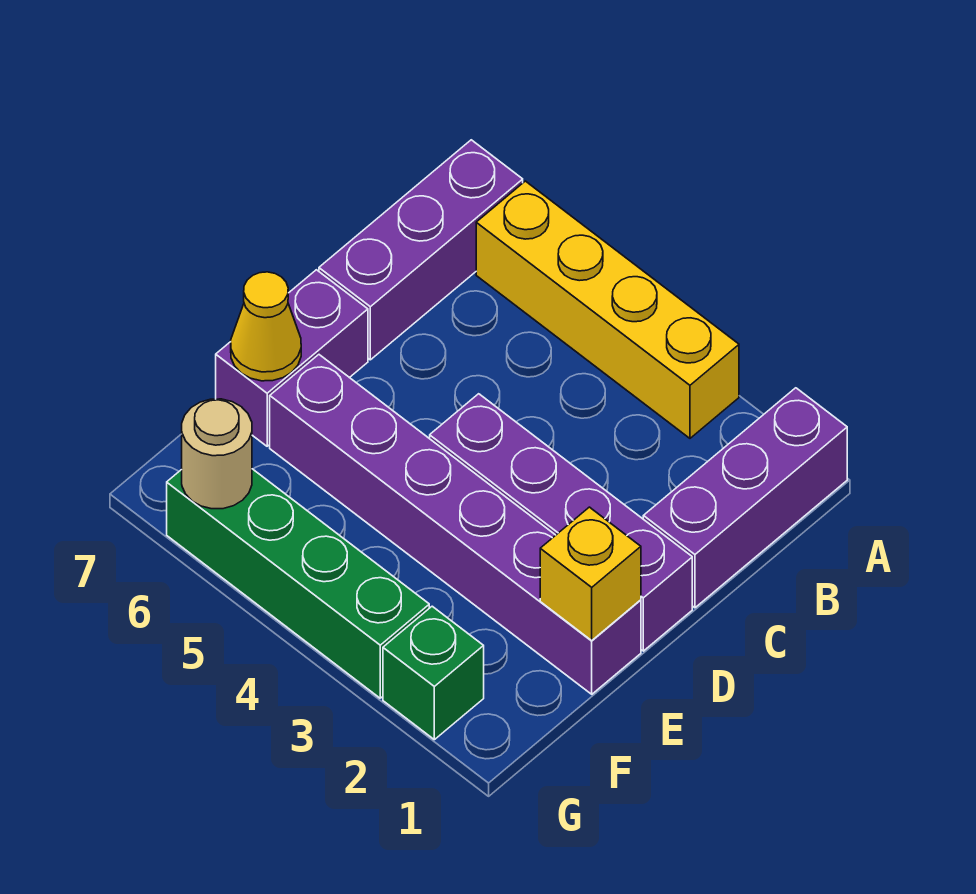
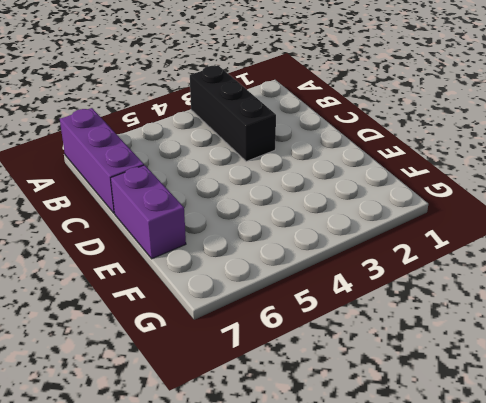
black brick A3:C3 level 1 -> yellow brick A3:A6 level 1
none -> purple brick A1:C1 level 1
none -> purple brick D1:D4 level 1

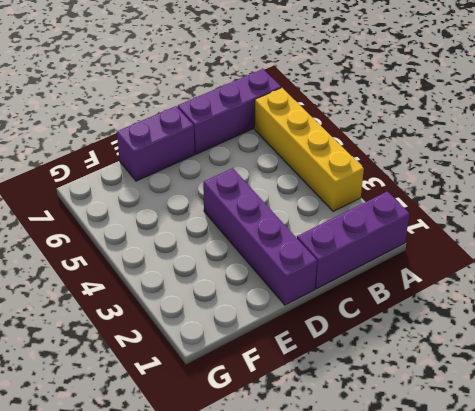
none -> purple brick E1:E6 level 1
none -> green brick G2 level 1

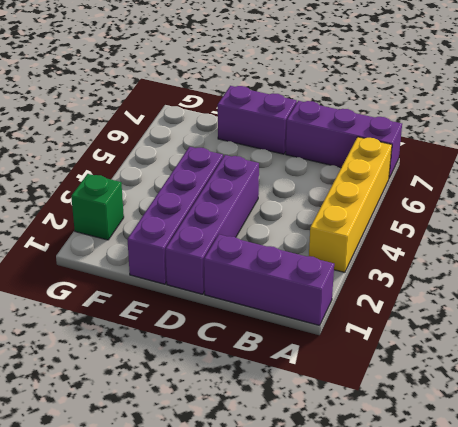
purple brick E1:E4 level 1 -> purple brick E1:E6 level 1
none -> green brick G3:G6 level 1
none -> yellow brick E1 level 2

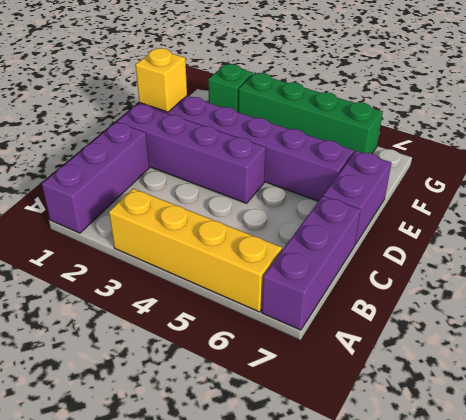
none -> yellow cone E7 level 2
none -> tan round brick G6 level 2

